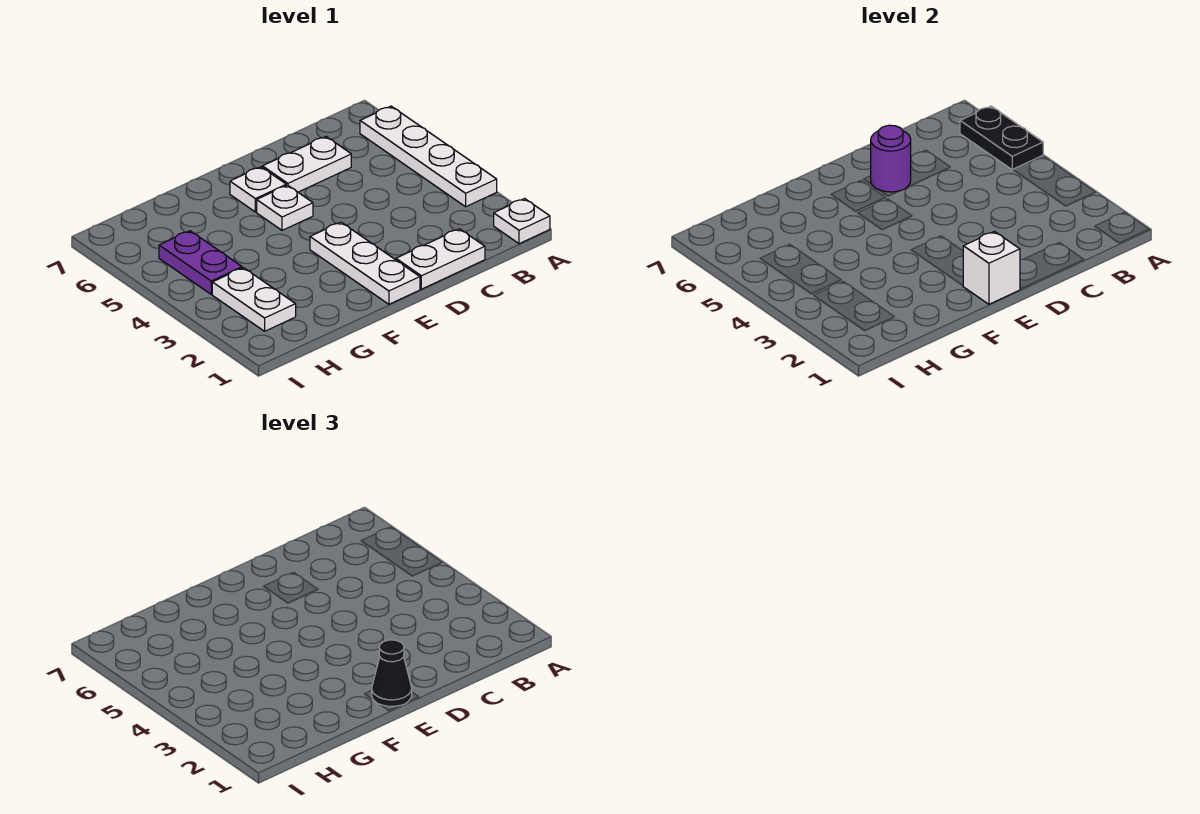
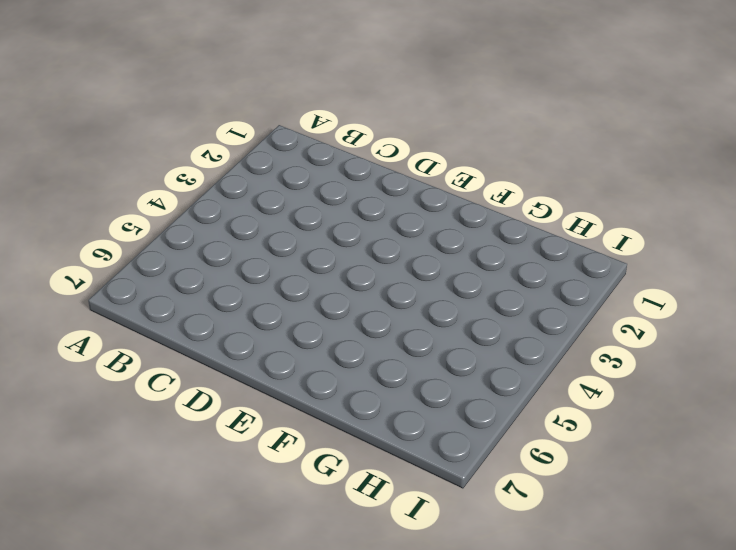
none -> white plate A1 level 1
none -> white plate A3:A6 level 1
none -> white plate C1:D1 level 1

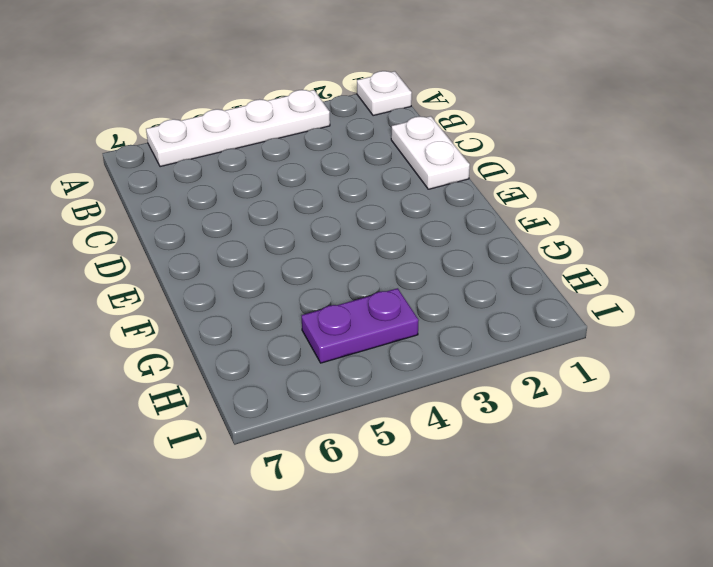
none -> white plate C6:D6 level 1
none -> white plate E1:E3 level 1
none -> white plate E5 level 1

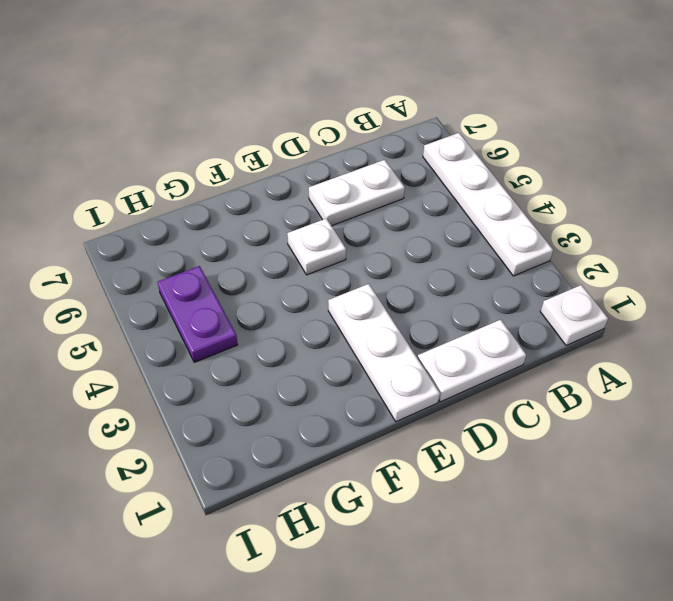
none -> white plate E6 level 1
none -> white plate H2:H3 level 1
none -> black plate A5:A6 level 2

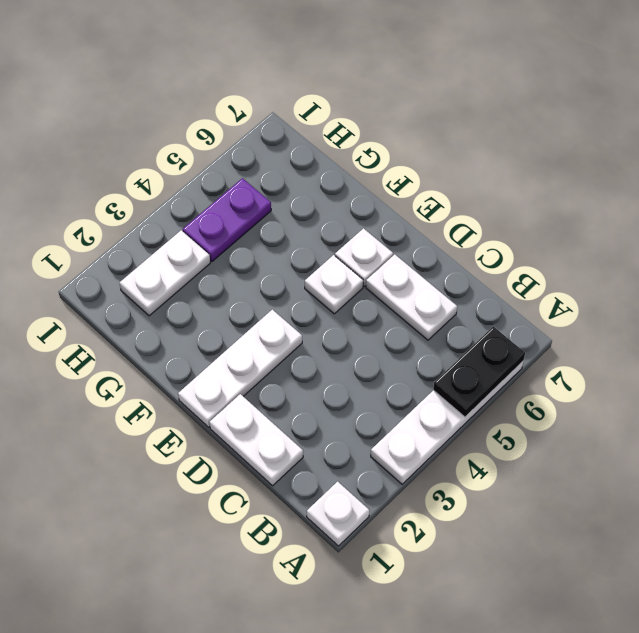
none -> purple round brick D6 level 2
none -> white brick E1 level 2
none -> black cone E1 level 3

